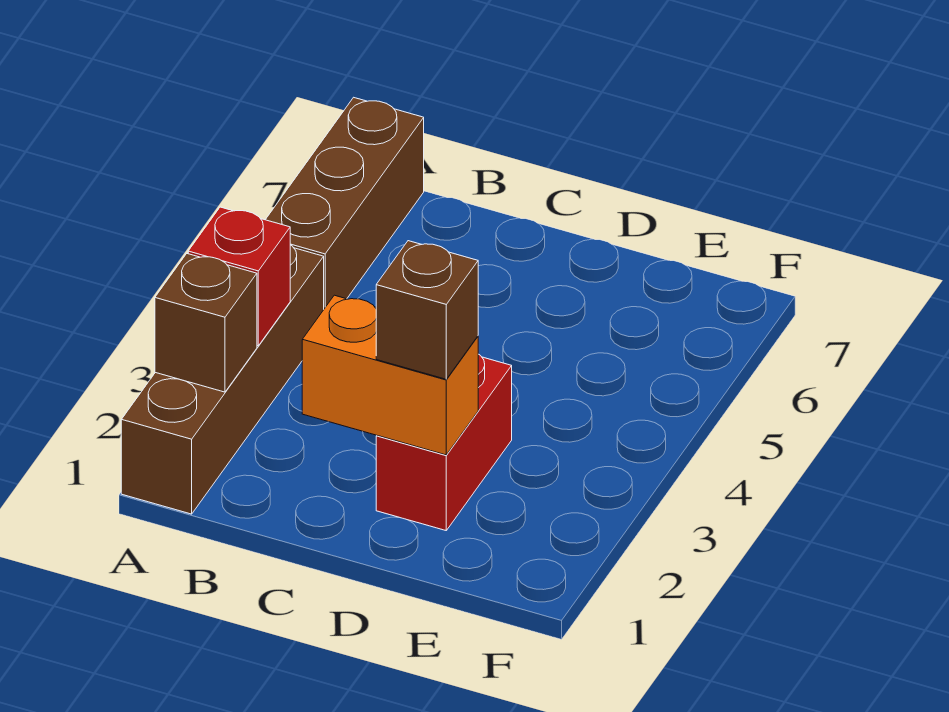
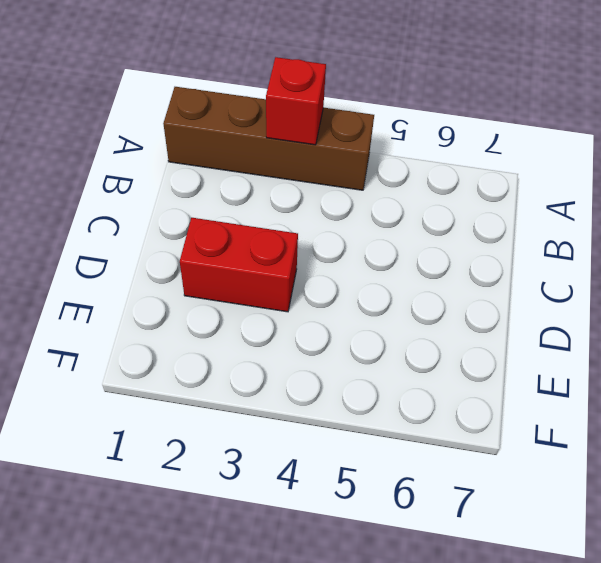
none -> brown brick A5:A7 level 1
none -> brown brick A2 level 2

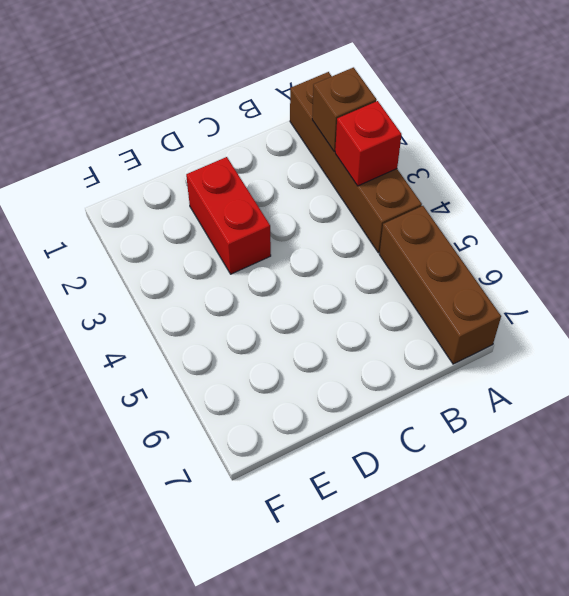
none -> orange brick C2:D2 level 2
none -> brown brick D2 level 3

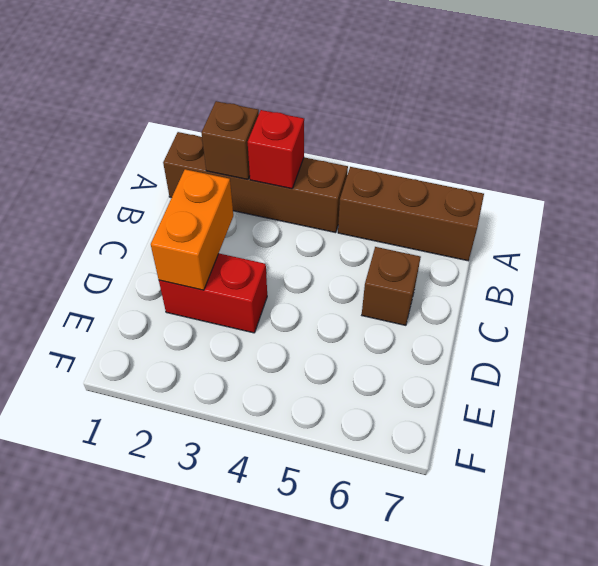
brown brick C6 level 1 -> brown brick D2 level 3

